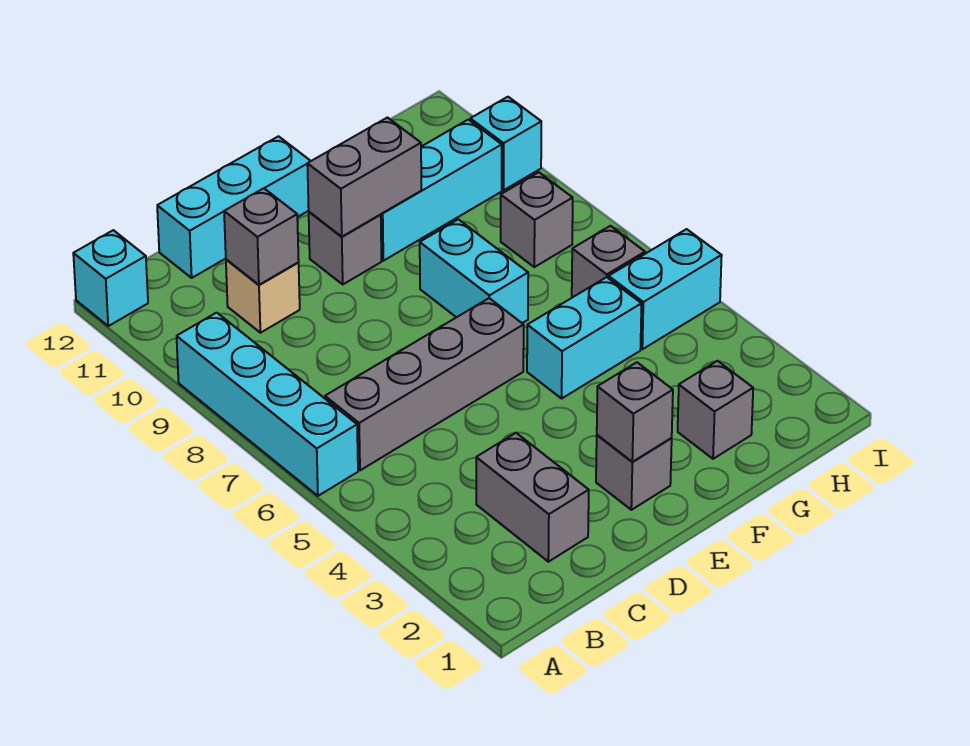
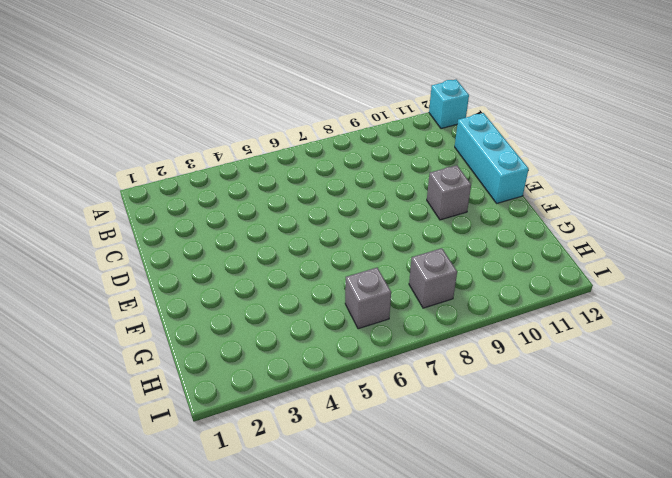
none -> cyan brick A6:A9 level 1
none -> grey brick B6:E6 level 1
none -> grey brick C2:C3 level 1

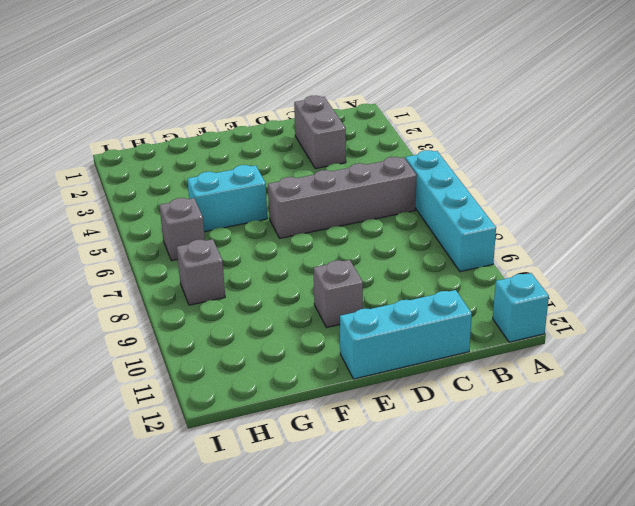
none -> tan brick C10 level 1
none -> grey brick E2 level 1
none -> cyan brick F7:F8 level 1

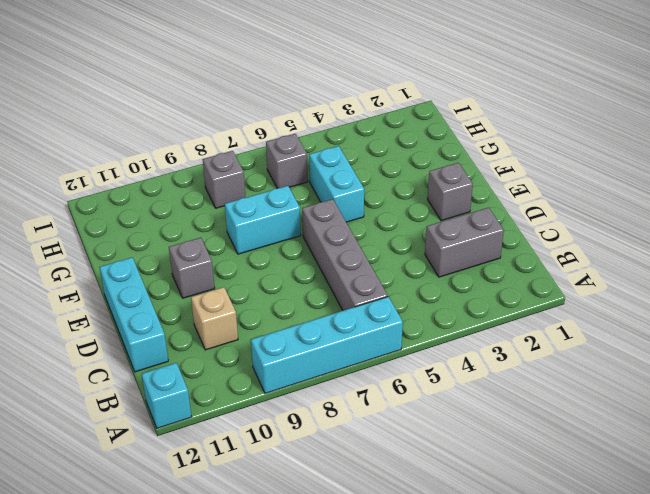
none -> cyan brick F10:H10 level 1
none -> grey brick G2 level 1
none -> cyan brick H5:I5 level 1

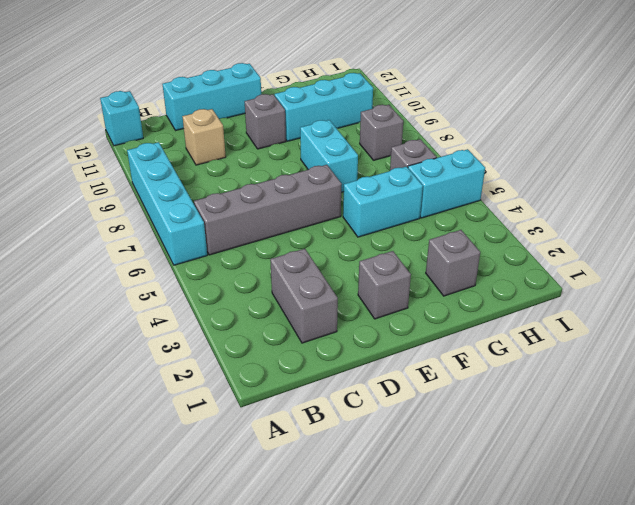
none -> cyan brick I10 level 1
none -> grey brick C10 level 2
none -> grey brick E2 level 2

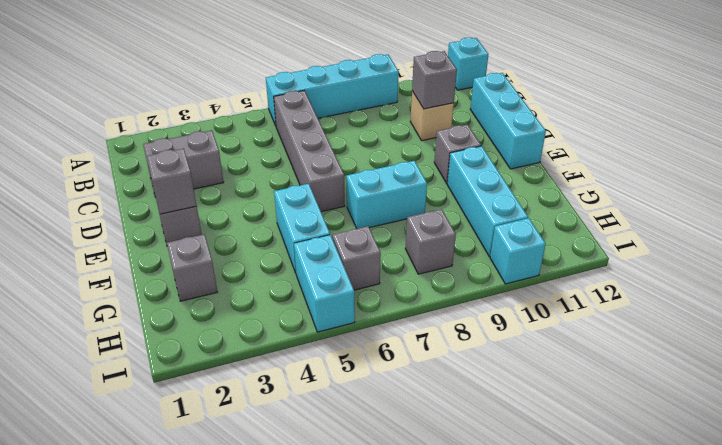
none -> grey brick E10:F10 level 2

